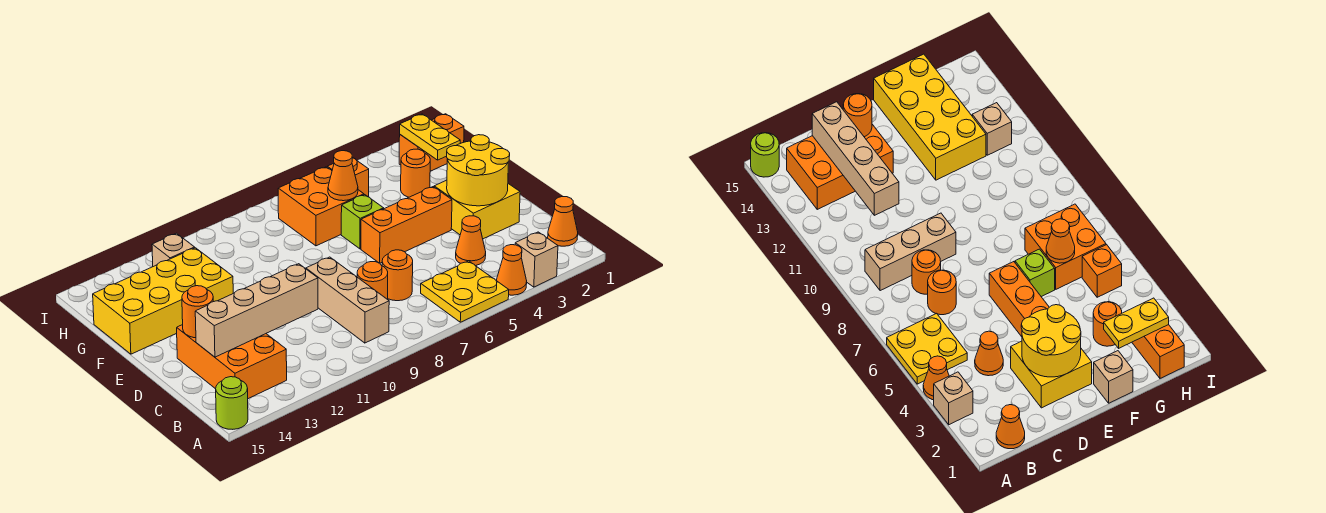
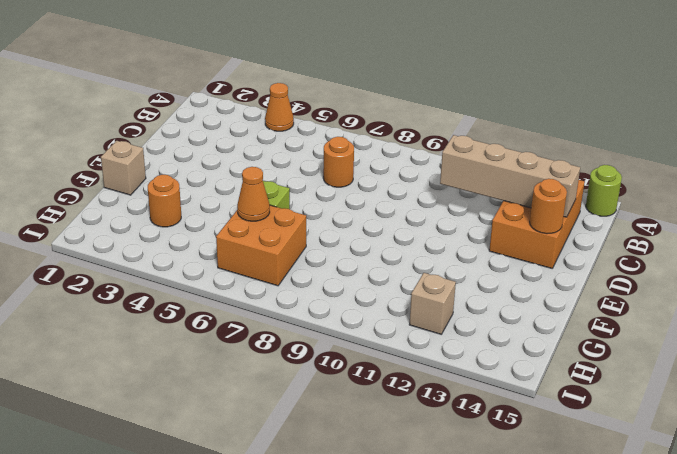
none -> tan brick A3 level 1
none -> yellow plate A5:B6 level 1
none -> orange cone B1 level 1

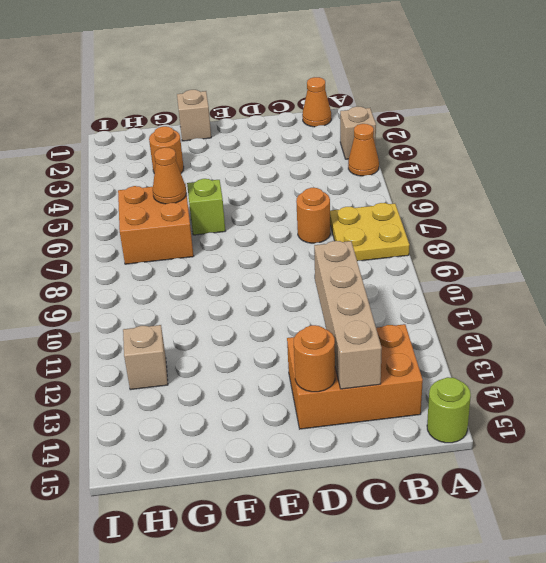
yellow plate A7:B8 level 1 -> yellow plate A5:B6 level 1
none -> tan brick B9:D9 level 1
none -> orange cone C4 level 1
none -> orange round brick C8 level 1

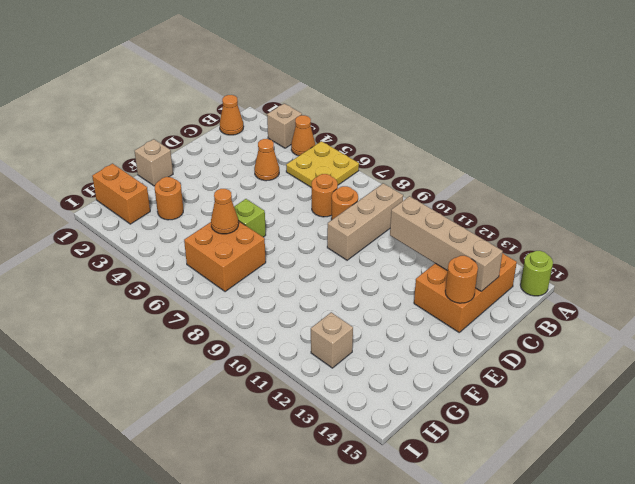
none -> yellow brick D2:E3 level 1
none -> orange brick E4:E6 level 1
none -> yellow brick F12:G15 level 1

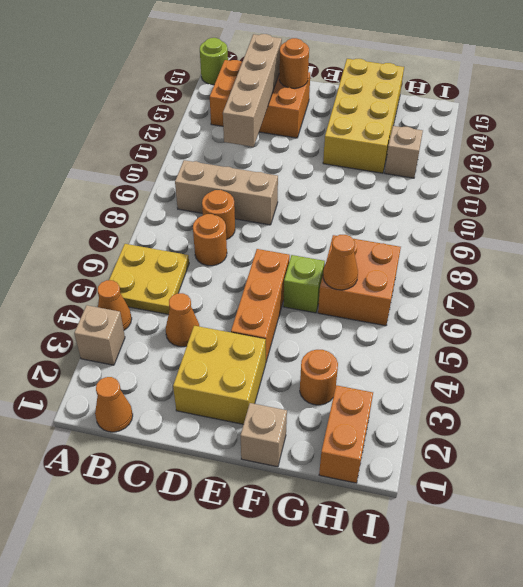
none -> orange brick H5 level 1
none -> yellow round brick D2:E3 level 2
none -> yellow plate G2:H2 level 2

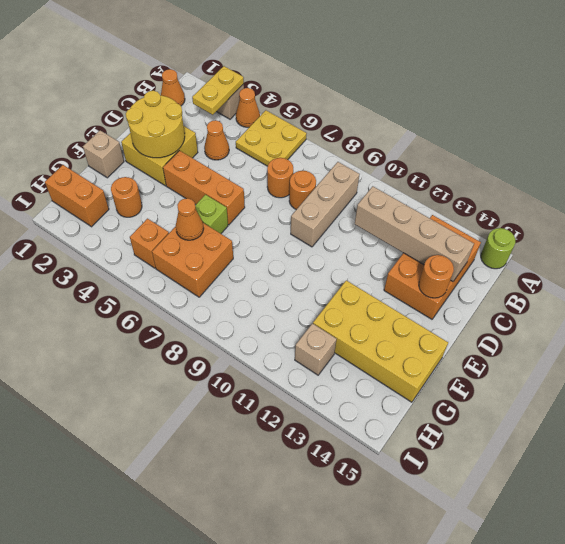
yellow plate A3:B3 level 2 -> yellow plate G2:H2 level 2

